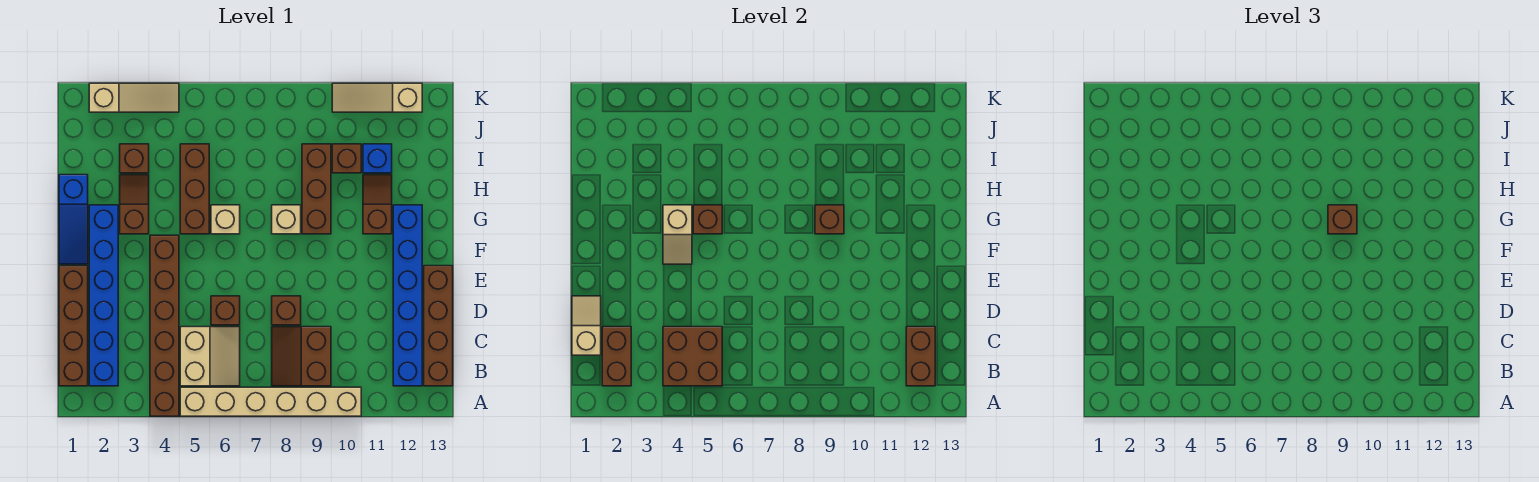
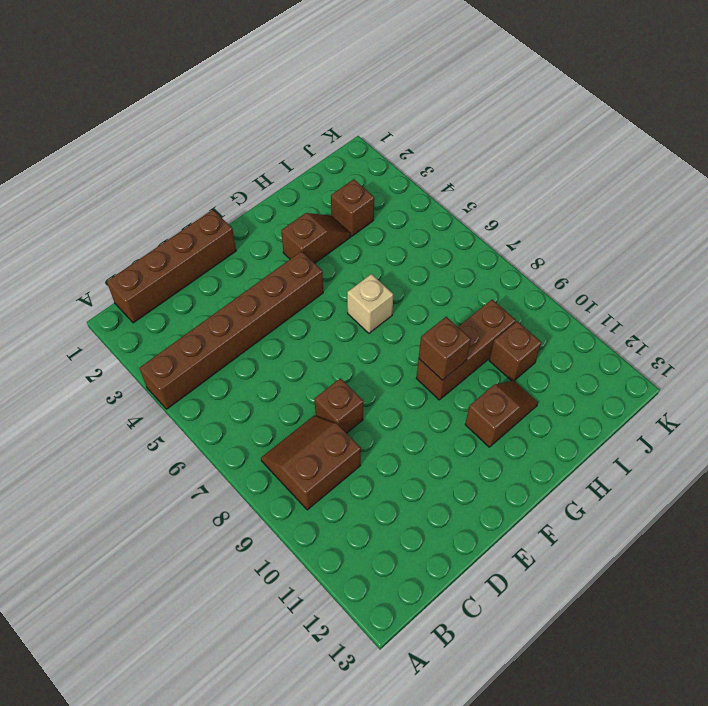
none -> tan brick A5:A10 level 1
none -> blue brick B2:G2 level 1
none -> tan slope B5:C6 level 1 top 5
none -> blue brick B12:G12 level 1

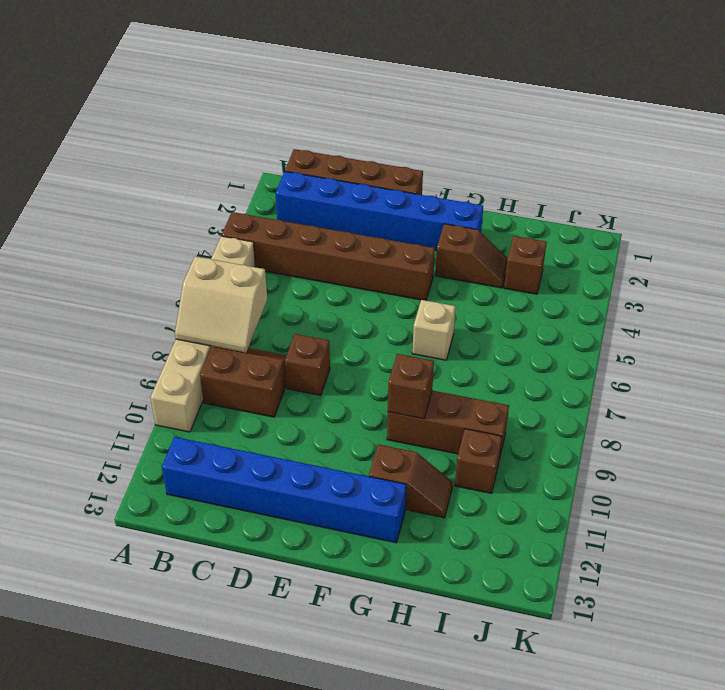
tan slope A7:B8 level 2 top 7 -> tan slope B5:C6 level 1 top 5
none -> brown brick B13:E13 level 1
none -> brown brick D6 level 1
none -> blue slope F1:H1 level 1 top H
none -> brown brick G5:I5 level 1

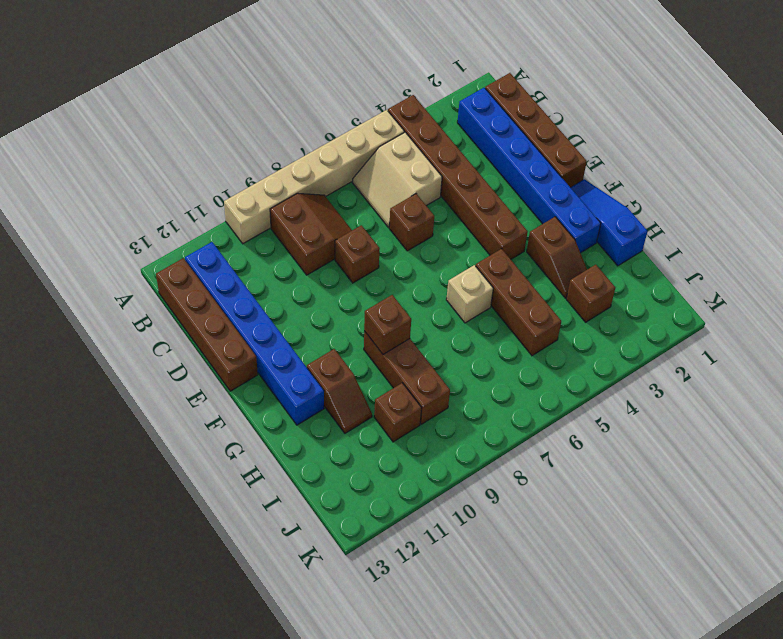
none -> tan brick G8 level 1
none -> blue brick I11 level 1
none -> tan slope K2:K4 level 1 top 2
none -> tan slope K10:K12 level 1 top 12

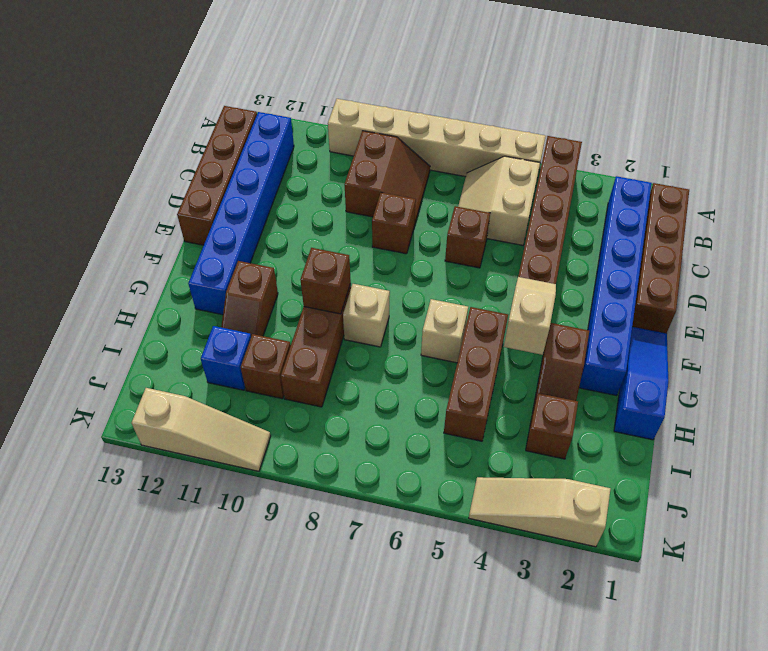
none -> brown brick B2:C2 level 2
none -> brown brick B4:C5 level 2
none -> brown brick B12:C12 level 2
none -> tan slope C1:D1 level 2 top C

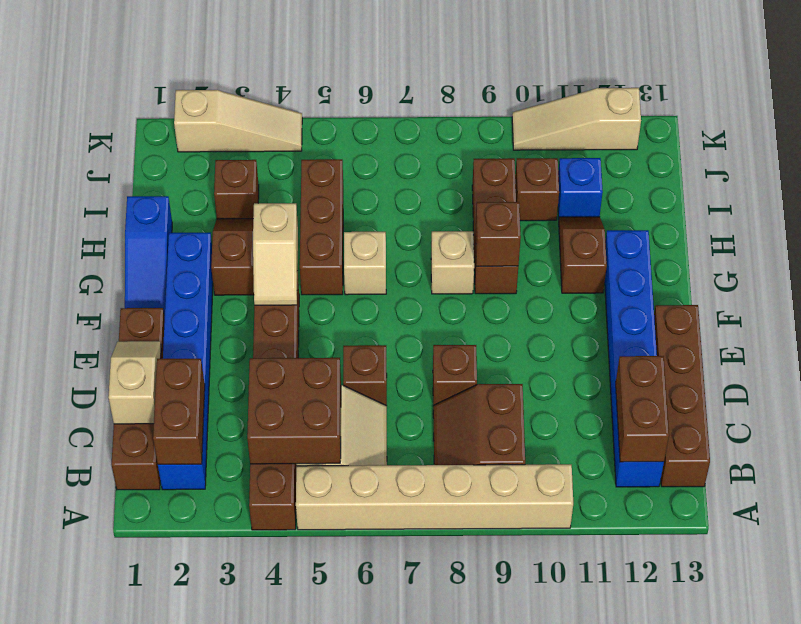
none -> brown brick G5 level 2
none -> brown brick G9 level 3

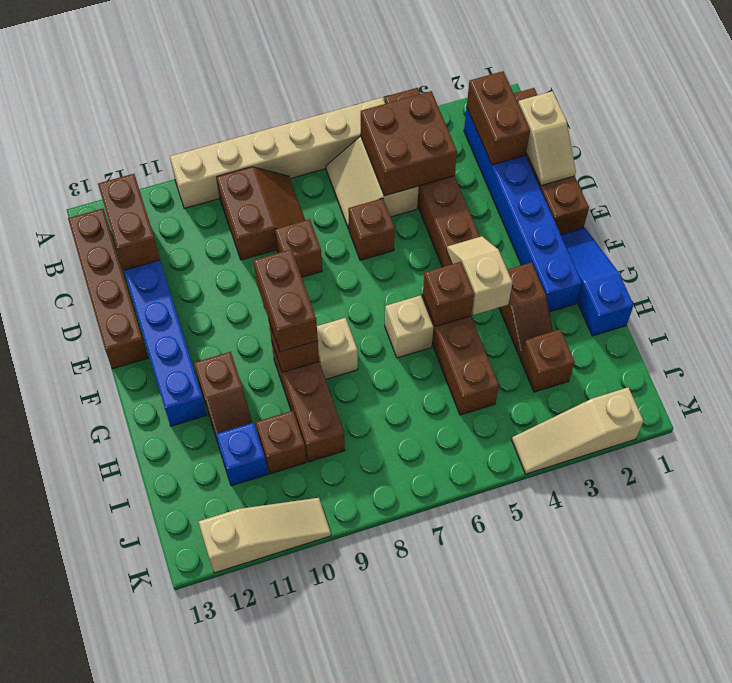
brown brick F9:G9 level 3 -> brown brick G9 level 3

